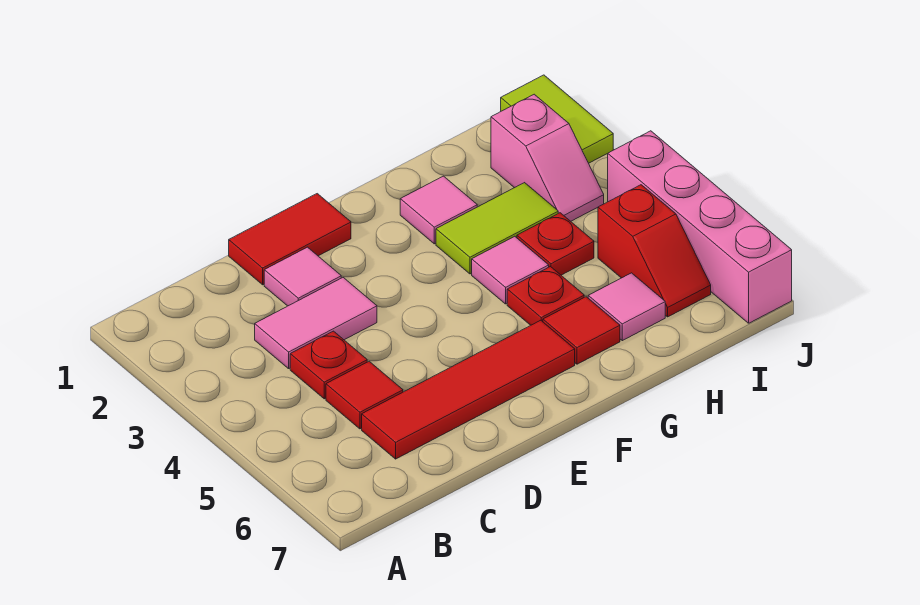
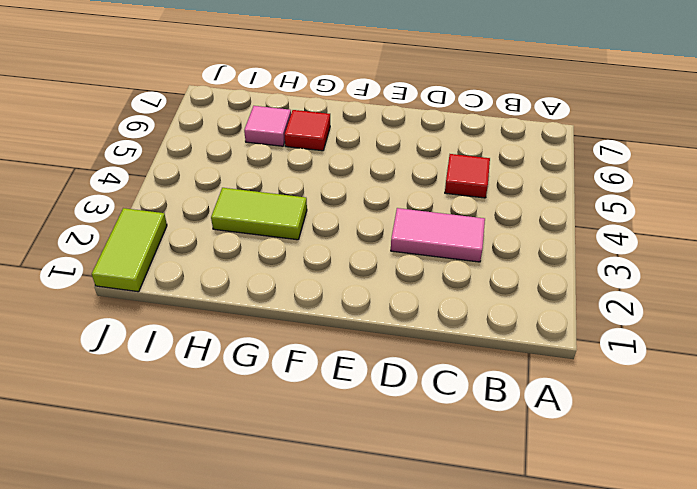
none -> red plate C4 level 1
none -> red tile C6:F6 level 1
none -> red tile D1:E1 level 1

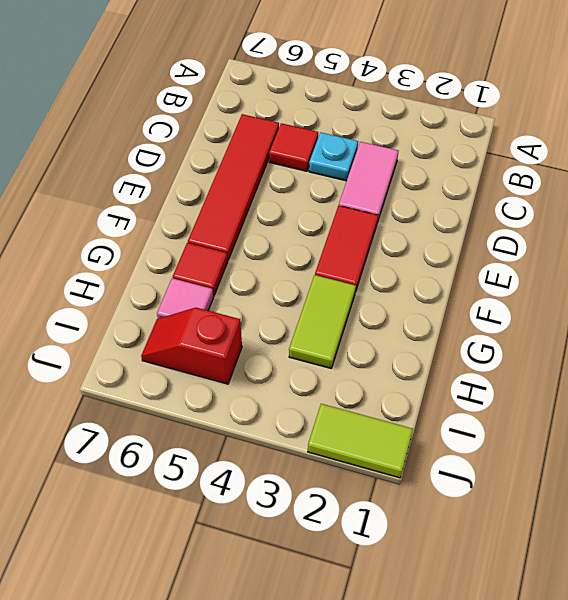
cyan plate C4 level 1 -> red plate C4 level 1
red tile E3:F3 level 1 -> red tile D1:E1 level 1
none -> pink tile D2 level 1
none -> pink tile G2 level 1
none -> pink tile G4 level 1

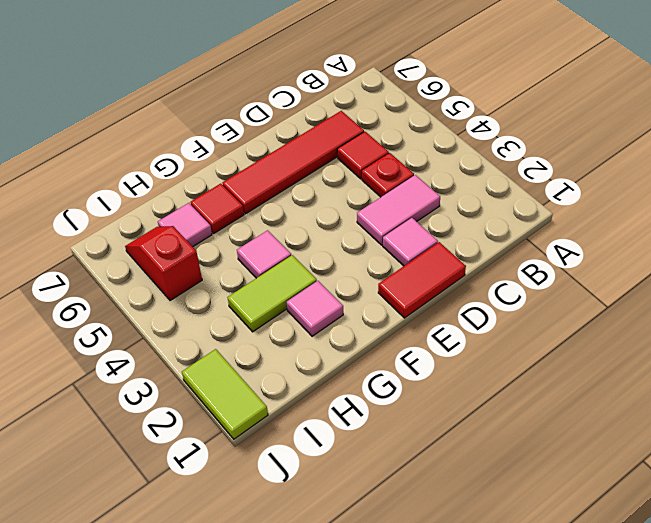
none -> red plate G5 level 1
none -> red plate H4 level 1
none -> pink slope I2:I3 level 1 top 2

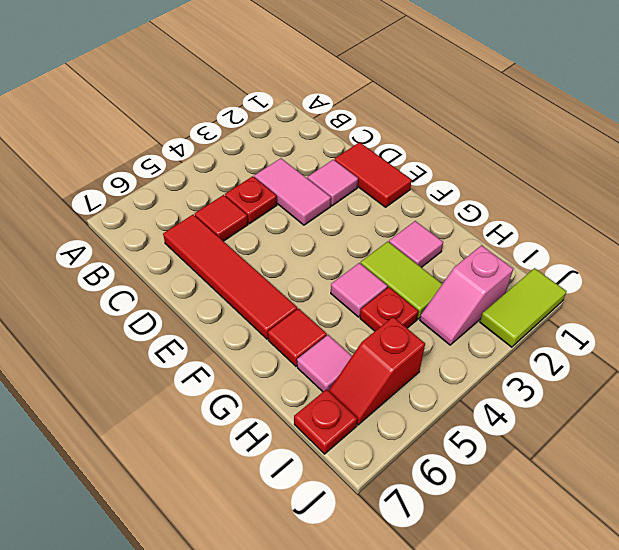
red plate I7 level 1 -> red plate G5 level 1
none -> pink brick J4:J7 level 1

